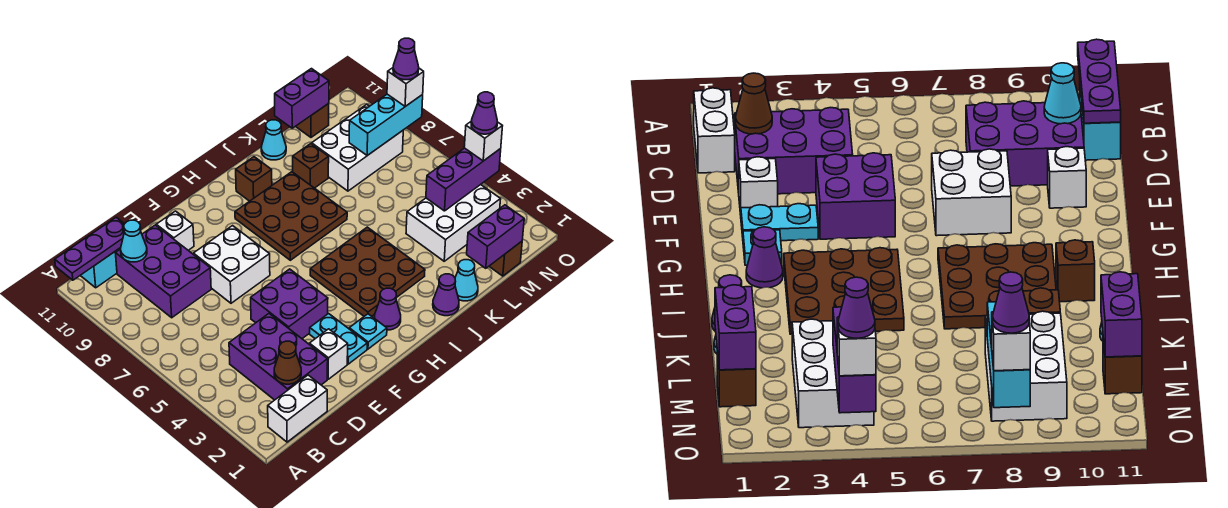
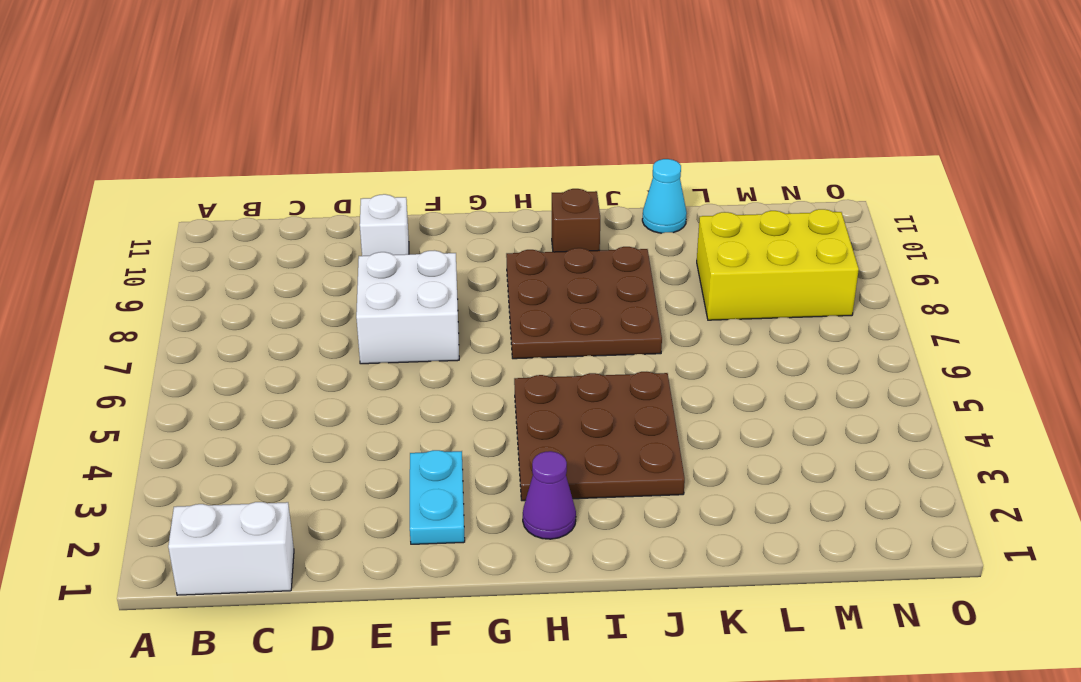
yellow brick L8:N9 level 1 -> white brick L8:N9 level 1
none -> cyan brick B11:C11 level 1
none -> purple brick C2:D4 level 1
none -> purple brick C8:D10 level 1
none -> white brick E2 level 1

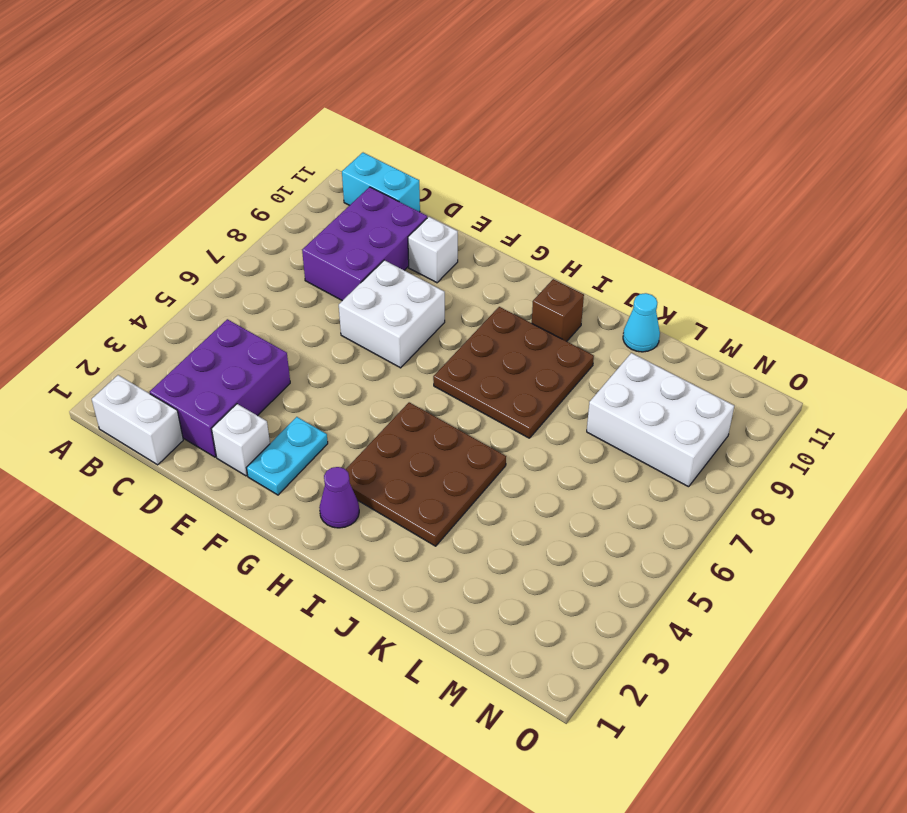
none -> purple brick E4:F5 level 1
none -> cyan plate G2 level 1
none -> purple cone J1 level 1
none -> cyan cone K1 level 1

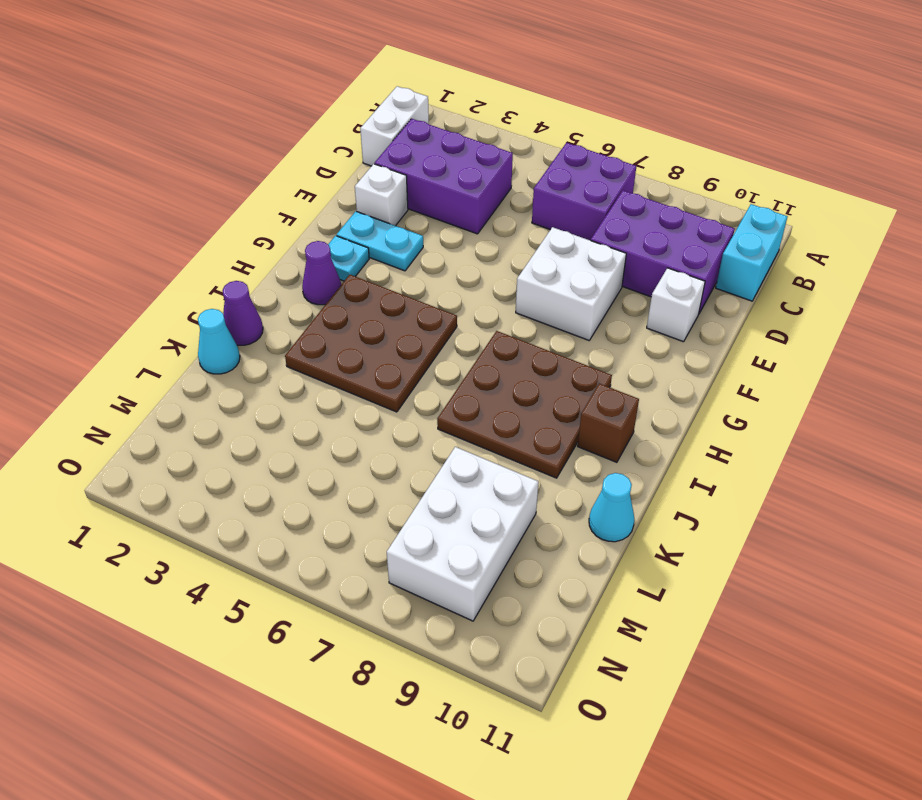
purple brick B6:C7 level 1 -> purple brick E4:F5 level 1
none -> brown brick K9 level 1
none -> white brick L3:N4 level 1
none -> brown brick M1 level 1
none -> brown brick M11 level 1

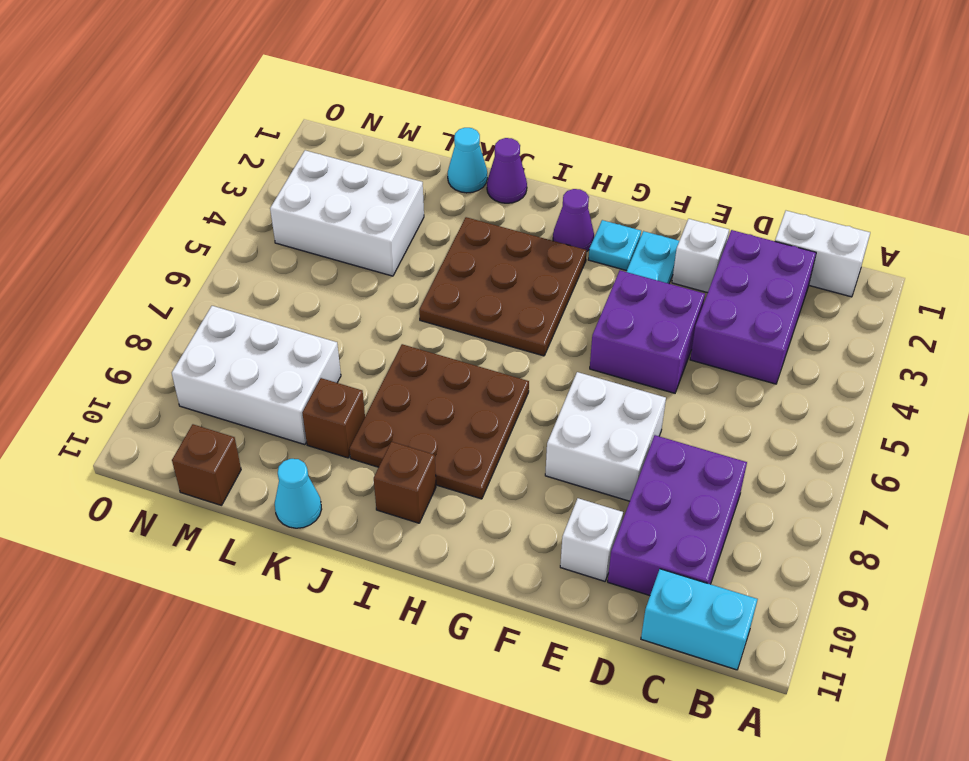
none -> brown brick M1 level 1
none -> purple plate A11:C11 level 2
none -> brown cone C2 level 2
none -> cyan cone C10 level 2

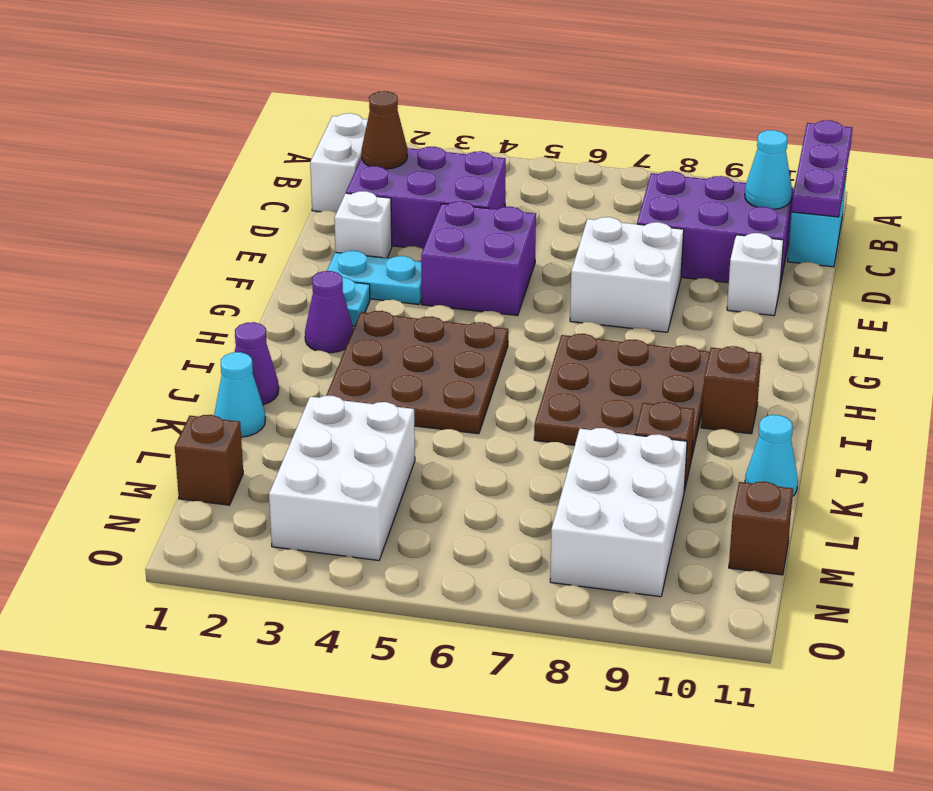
none -> purple brick L1:M1 level 2
none -> purple brick L11:M11 level 2
none -> purple brick M4:O4 level 2
none -> cyan brick M8:O8 level 2

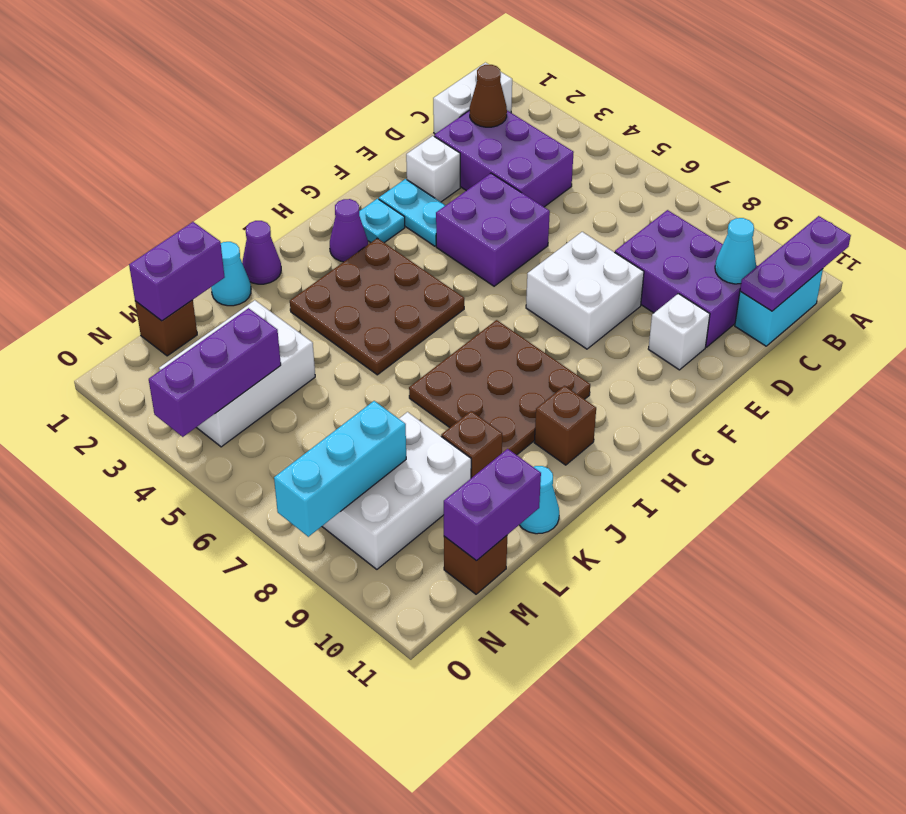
none -> white brick O4 level 3
none -> white brick O8 level 3
none -> purple cone O4 level 4
none -> purple cone O8 level 4

